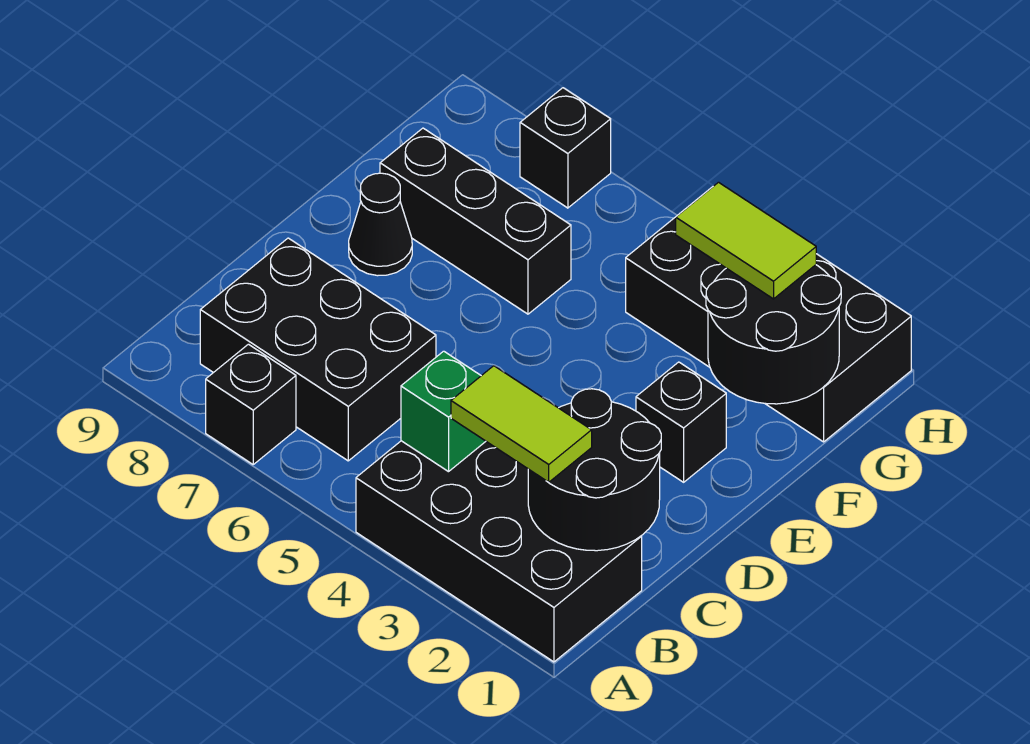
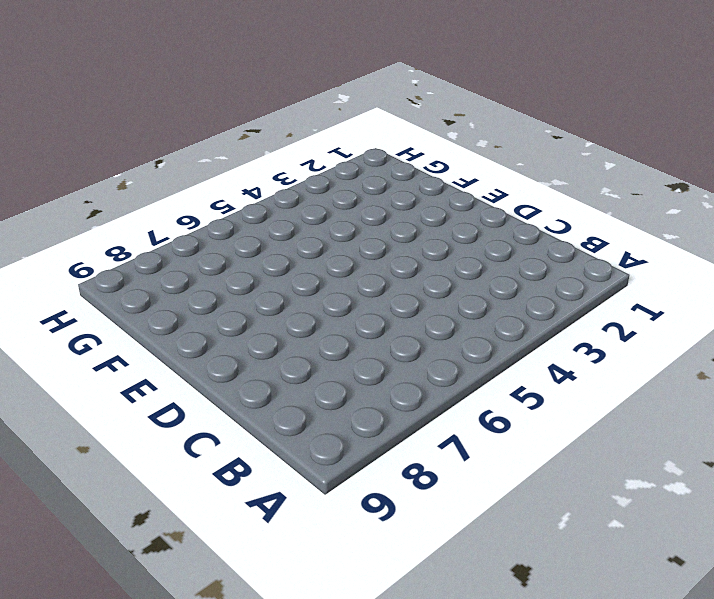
none -> black brick A1:B4 level 1
none -> black brick A7 level 1
none -> black brick B6:C8 level 1

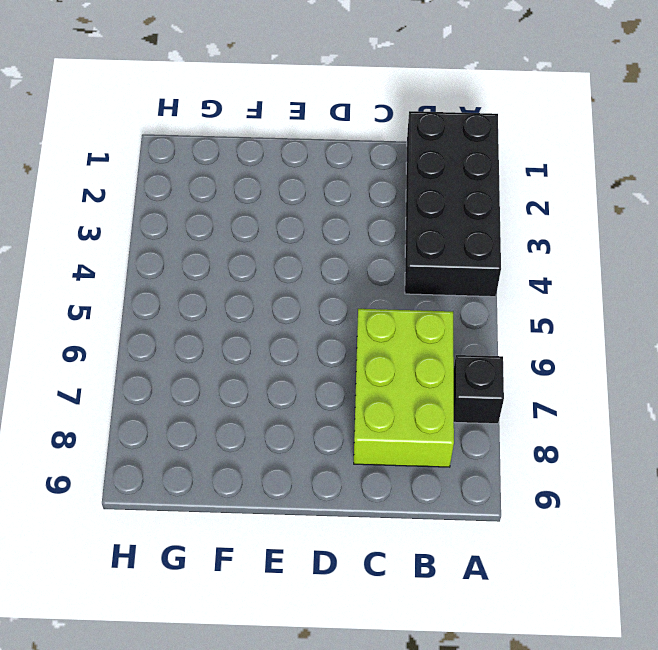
lime brick B6:C8 level 1 -> black brick B6:C8 level 1
none -> black brick E2 level 1
none -> black cone E8 level 1
none -> black brick F6:F8 level 1

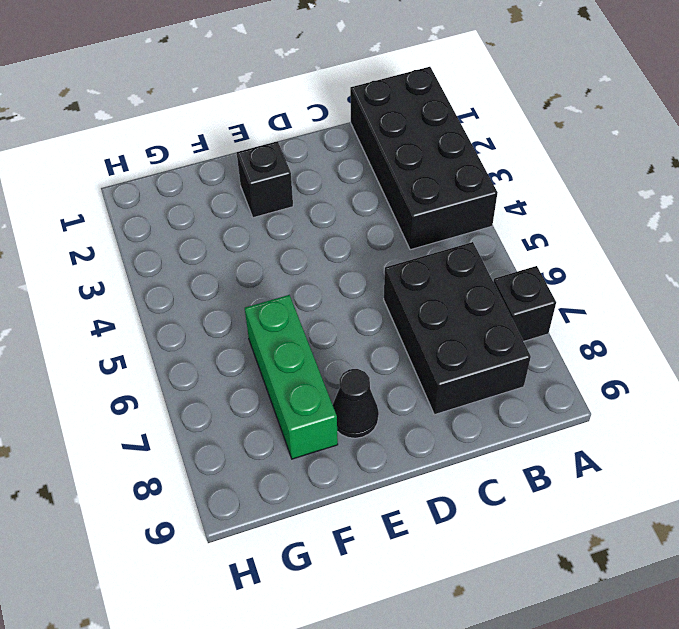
green brick F6:F8 level 1 -> black brick F6:F8 level 1
none -> black brick G1:H4 level 1
none -> black brick H7 level 1
none -> black round brick B1:C2 level 2

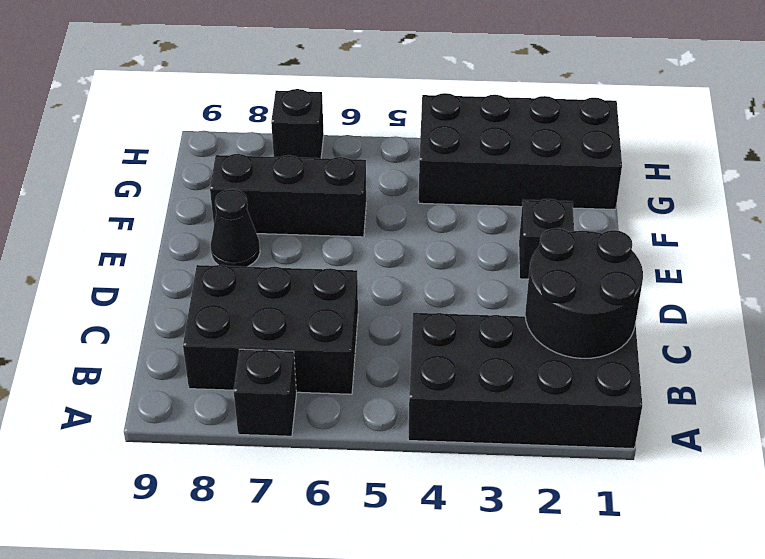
none -> green brick B4 level 2
none -> black round brick F1:G2 level 2
none -> lime tile B2:B3 level 3

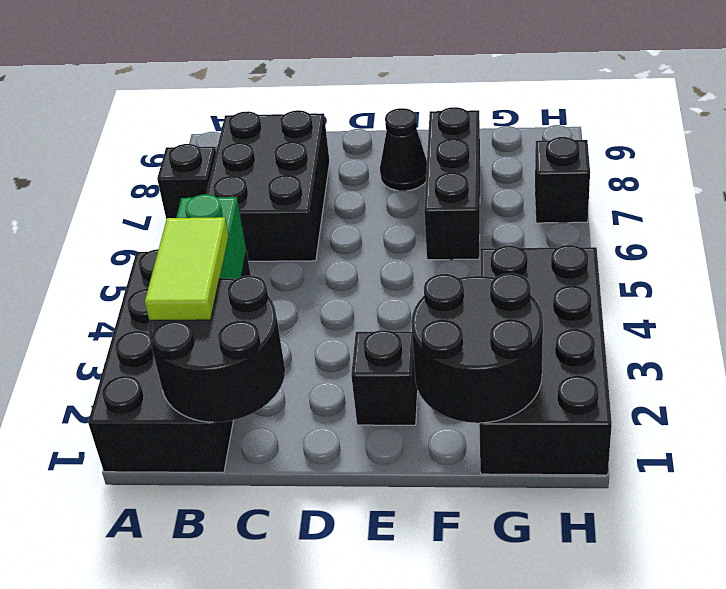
none -> lime tile G2:G3 level 3

